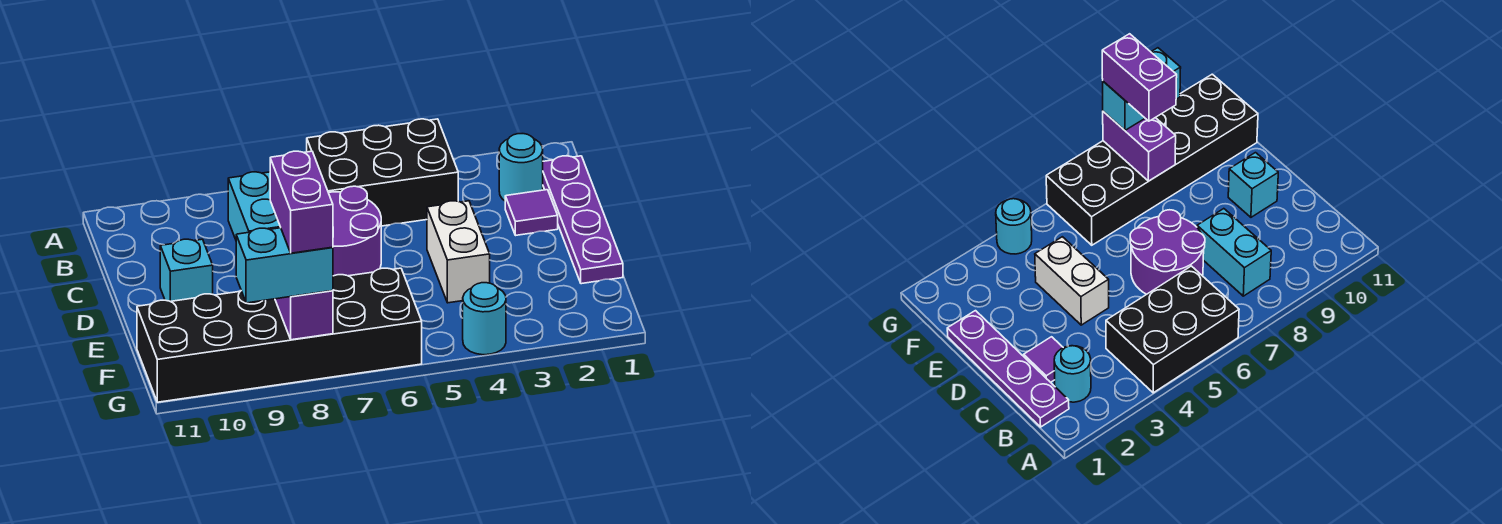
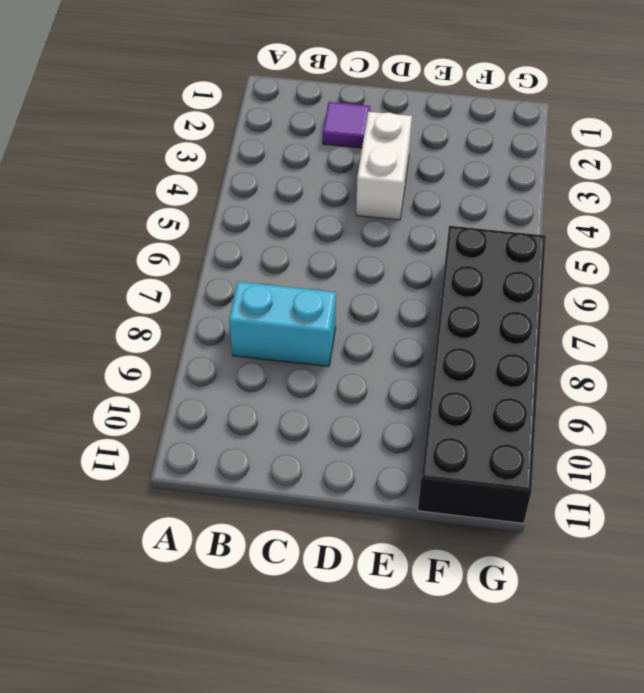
white brick D3:D4 level 1 -> white brick D4:E4 level 1
none -> black brick A4:B6 level 1
none -> purple plate B1:E1 level 1
none -> cyan round brick B2 level 1

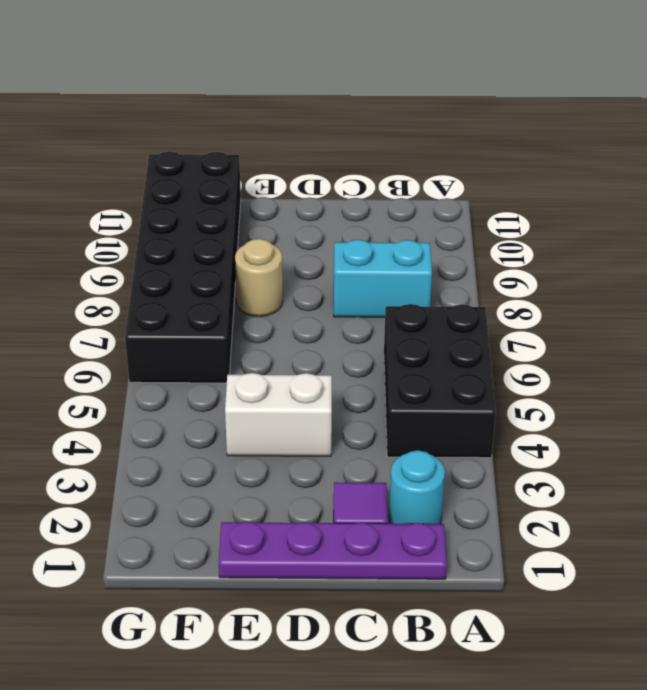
tan round brick E8 level 1 -> none
none -> purple round brick C6:D7 level 1
none -> cyan brick D10 level 1
none -> cyan round brick G4 level 1

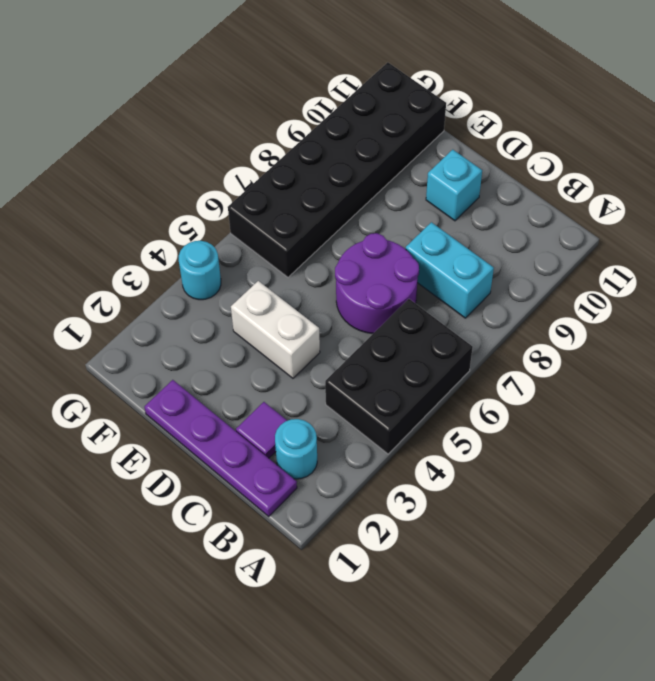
none -> purple brick F8:G8 level 2
none -> cyan brick G8:G9 level 3
none -> purple brick F8:G8 level 4

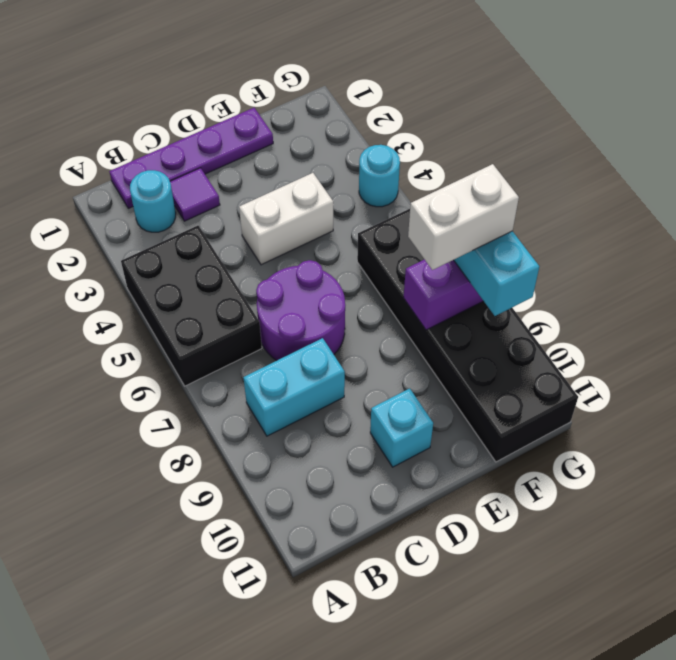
white brick F8:G8 level 4 -> purple brick F8:G8 level 4

